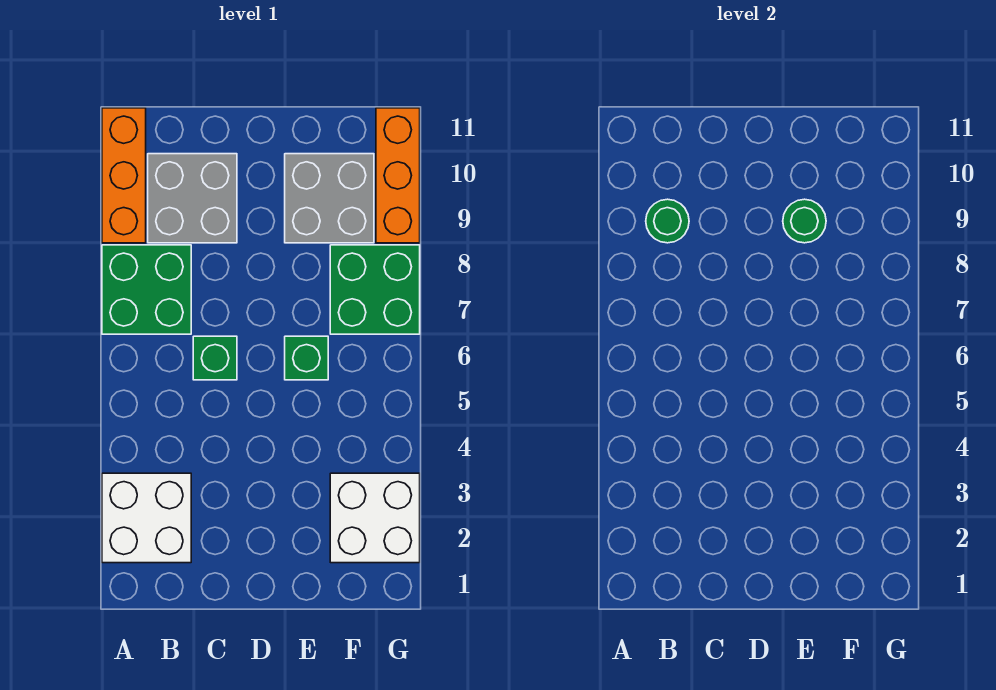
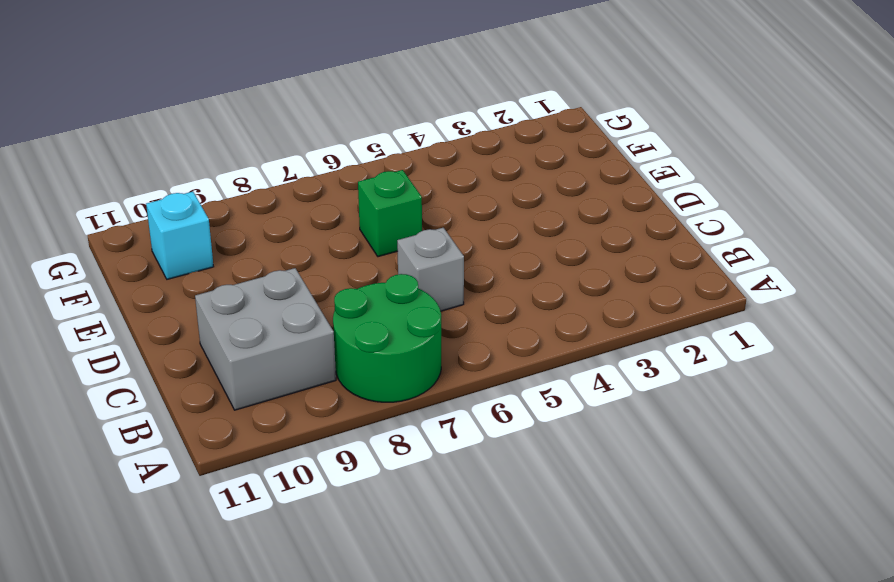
green round brick A7:B8 level 1 -> green brick A7:B8 level 1
grey brick C6 level 1 -> green brick C6 level 1
cyan brick F10 level 1 -> grey brick E9:F10 level 1
none -> white brick A2:B3 level 1
none -> orange brick A9:A11 level 1
none -> white brick F2:G3 level 1

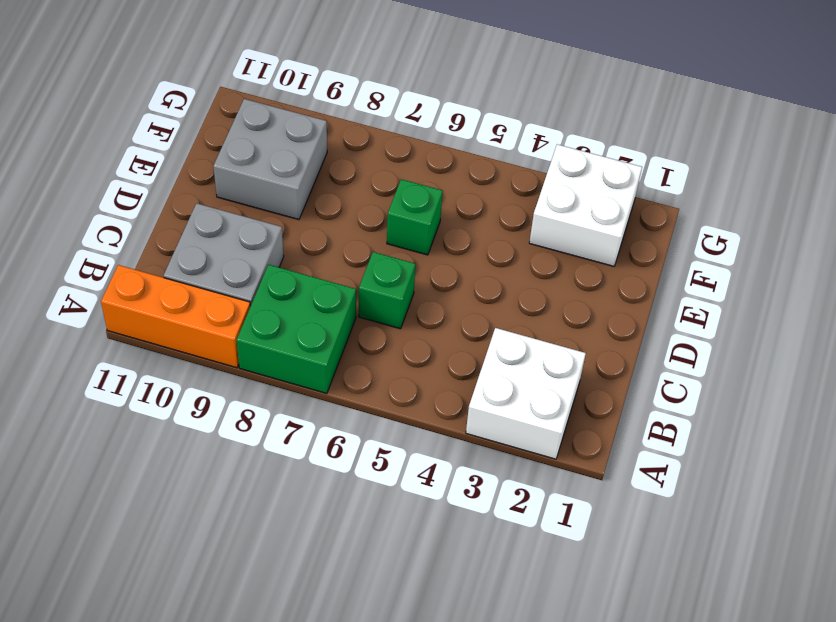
none -> green brick F7:G8 level 1
none -> orange brick G9:G11 level 1
none -> green round brick B9 level 2

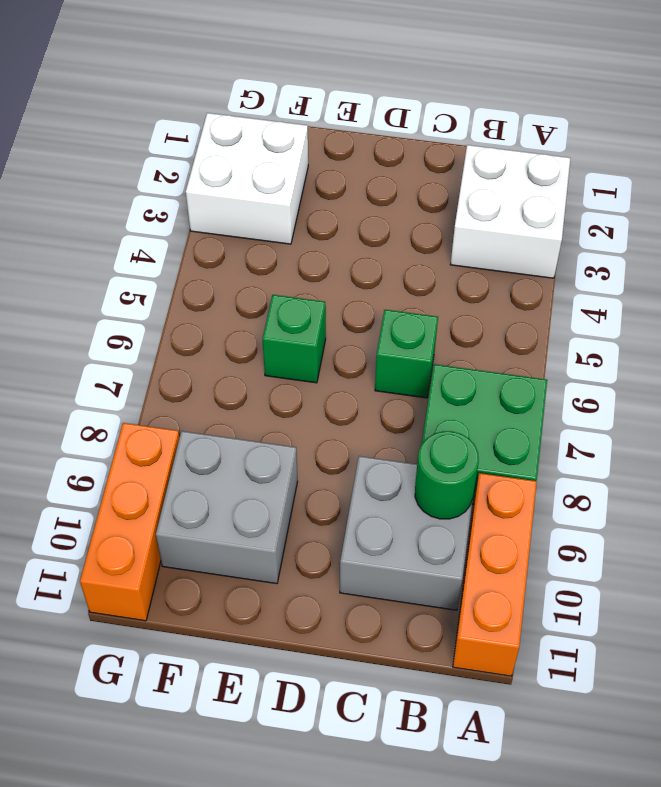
none -> green brick F7:G8 level 1
none -> green round brick E9 level 2

